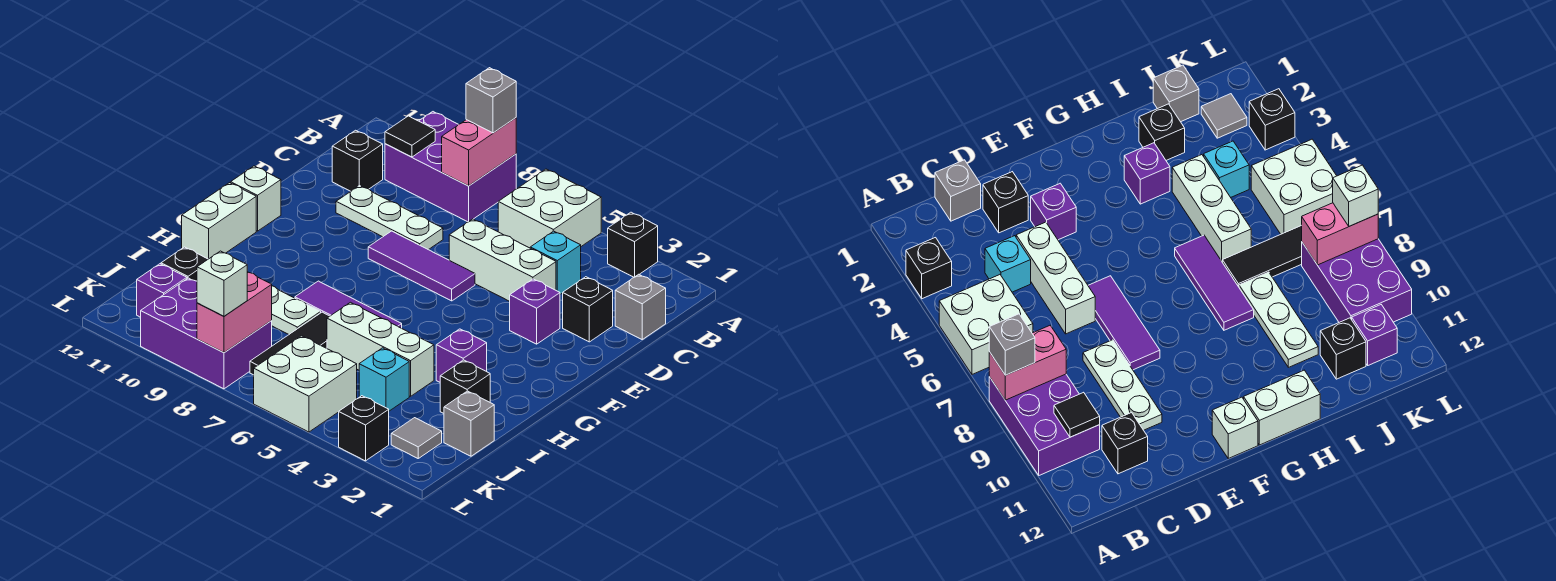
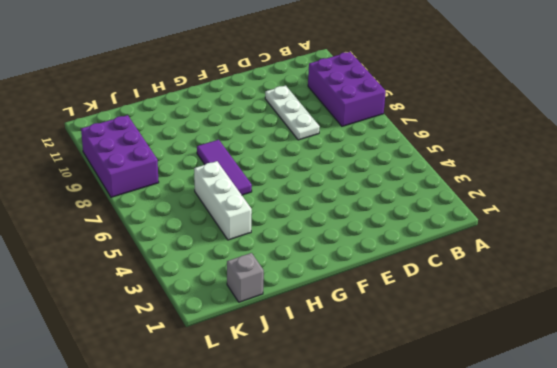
none -> black brick A3 level 1
none -> white brick A5:B6 level 1
none -> grey brick C1 level 1
none -> cyan brick C4 level 1

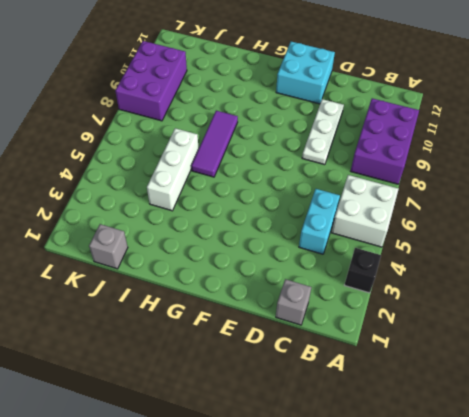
cyan brick C4:C5 level 1 -> cyan brick C4 level 1
cyan brick E11:F12 level 1 -> white brick F12 level 1
none -> black brick C11 level 1
none -> black brick D2 level 1
none -> white brick D4:D6 level 1
none -> purple brick E3 level 1

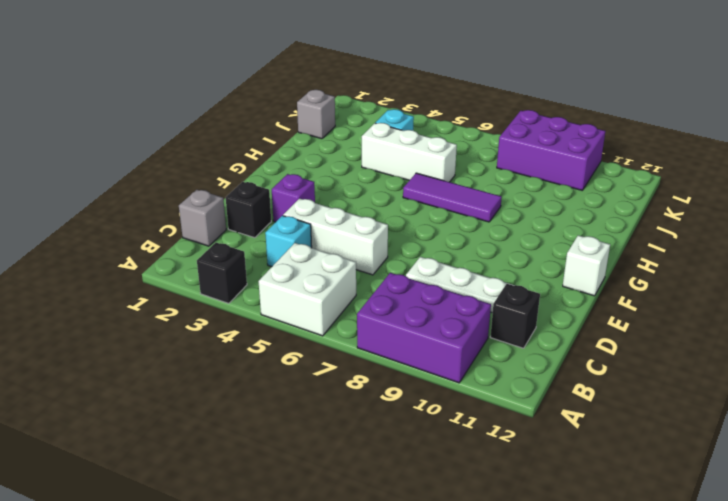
none -> purple tile E6:E8 level 1
none -> white brick G12:H12 level 1
none -> purple brick H3 level 1
none -> black brick I2 level 1

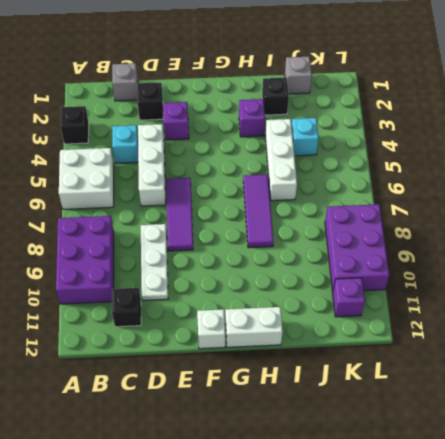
none -> black tile I7:K7 level 1
none -> white plate I8:I10 level 1
none -> black brick J11 level 1
none -> grey tile K2 level 1

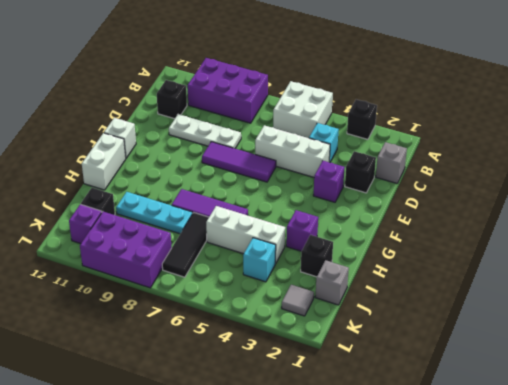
cyan plate I8:I10 level 1 -> white plate I8:I10 level 1
none -> white brick K5:L6 level 1
none -> black brick L3 level 1
none -> pink brick A8:B8 level 2
none -> black tile B10 level 2

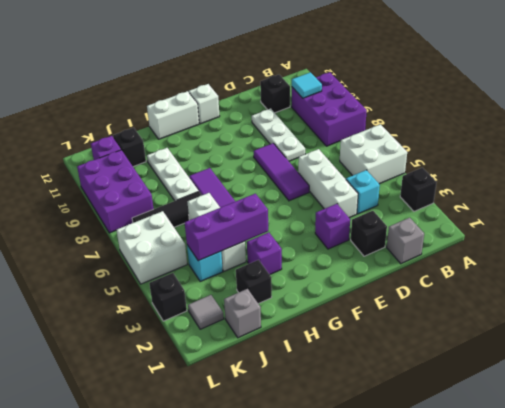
cyan tile B10 level 2 -> black tile B10 level 2
purple brick H4:J4 level 2 -> none
none -> pink brick A8:B8 level 2
none -> pink brick K8:L8 level 2
none -> grey brick A8 level 3
none -> white brick L8 level 3

